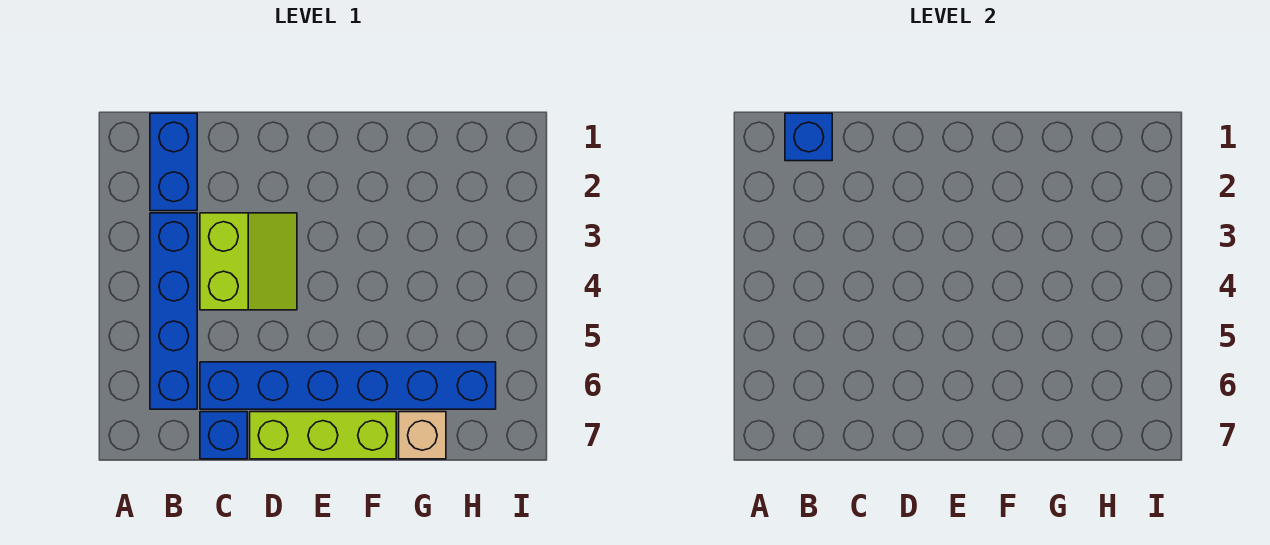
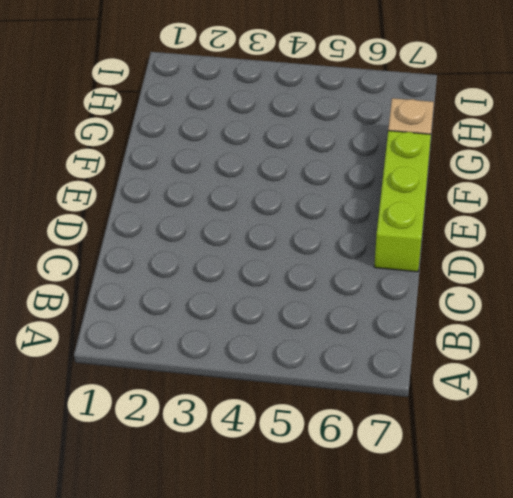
none -> blue brick B1:B2 level 1
none -> blue brick B3:B6 level 1

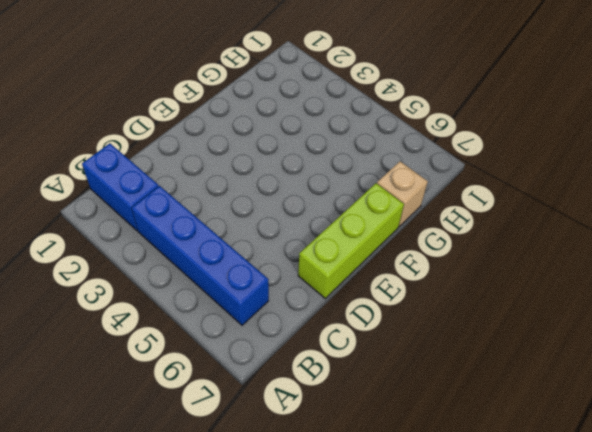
none -> lime slope C3:D4 level 1 top C
none -> blue brick C6:H6 level 1

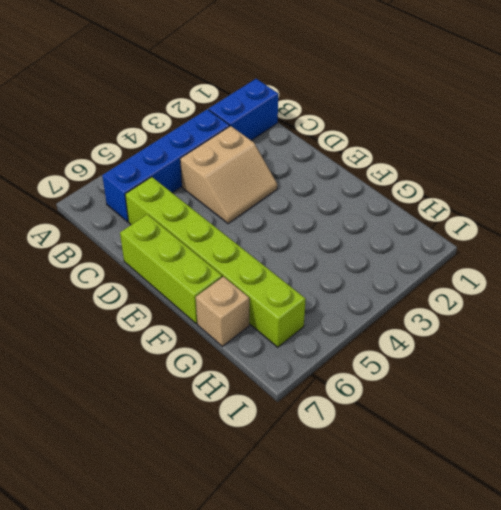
tan slope C3:D4 level 1 top C -> lime slope C3:D4 level 1 top C
lime brick C6:H6 level 1 -> blue brick C6:H6 level 1
none -> blue brick C7 level 1
none -> blue brick B1 level 2

